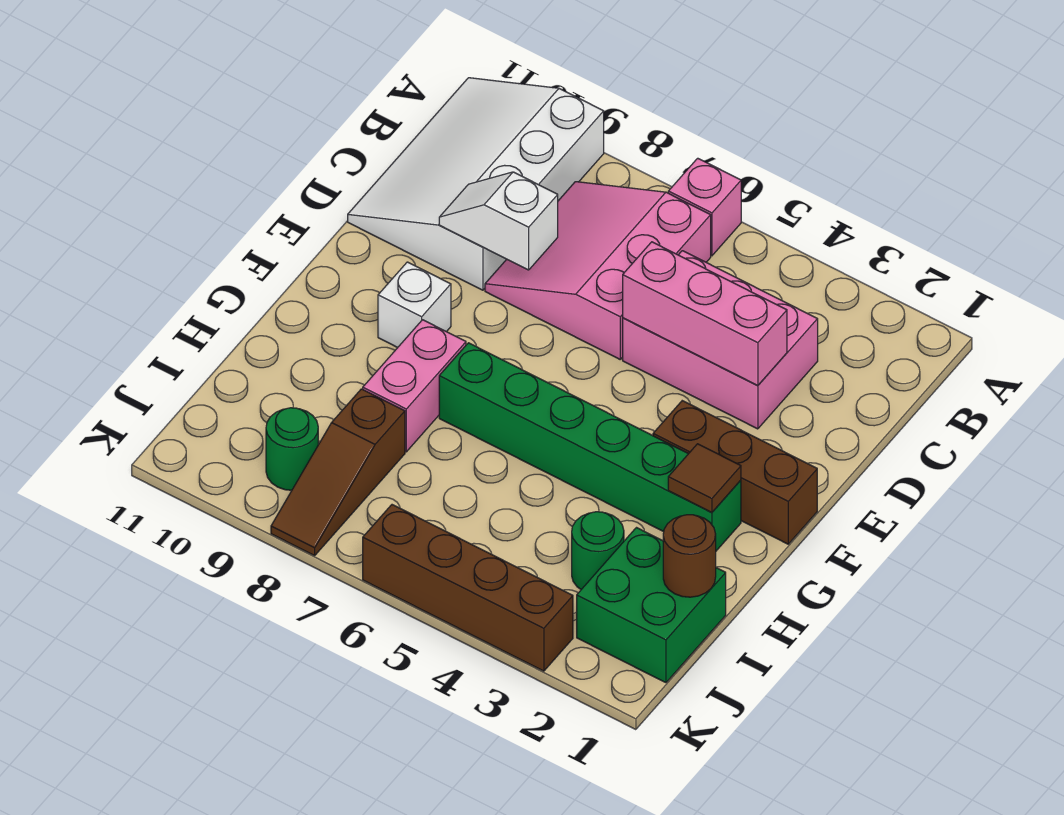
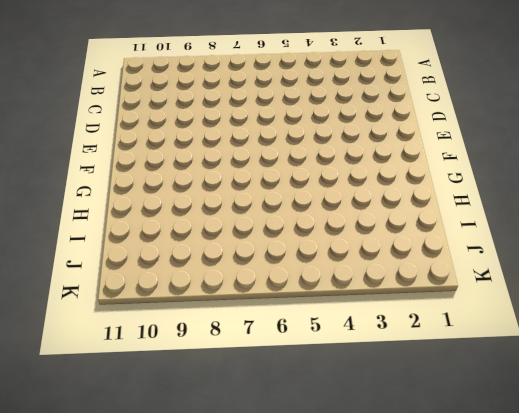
none -> pink brick A6 level 1
none -> white slope A9:D11 level 1 top 9
none -> pink slope B6:D8 level 1 top 6

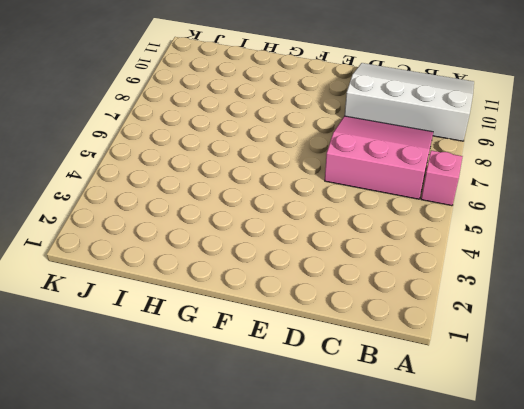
none -> pink brick C3:D5 level 1
none -> brown brick F1:F3 level 1
none -> white brick F9 level 1

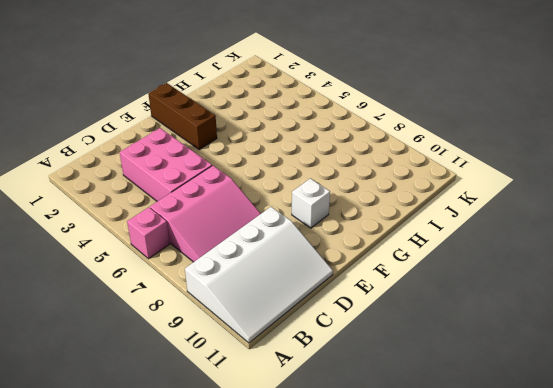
none -> green brick G2:G7 level 1
none -> pink brick G8:H8 level 1
none -> green brick I1:J2 level 1

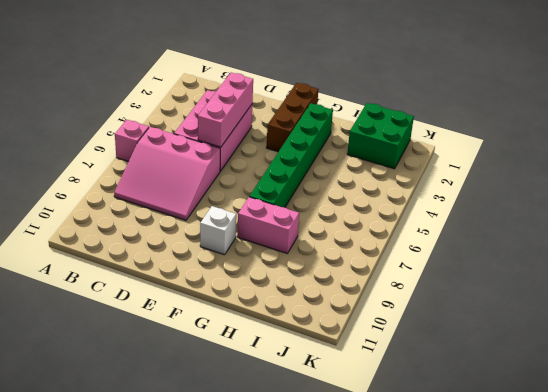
none -> white slope A9:D11 level 1 top 9
none -> green round brick I3 level 1
none -> brown slope I8:K8 level 1 top I

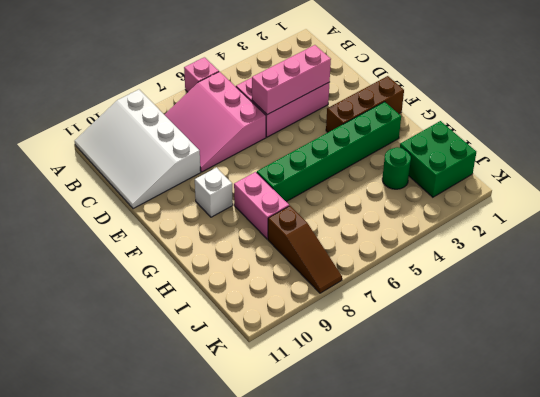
none -> green round brick J9 level 1
none -> brown brick K3:K6 level 1
none -> white slope D8:D9 level 2 top 8

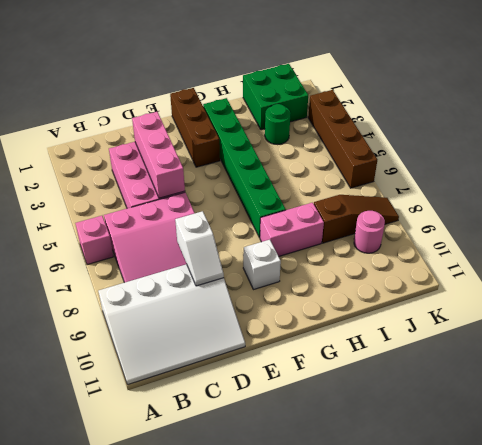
pink round brick J9 level 1 -> green round brick J9 level 1
none -> brown tile G2 level 2
none -> brown round brick I1 level 2

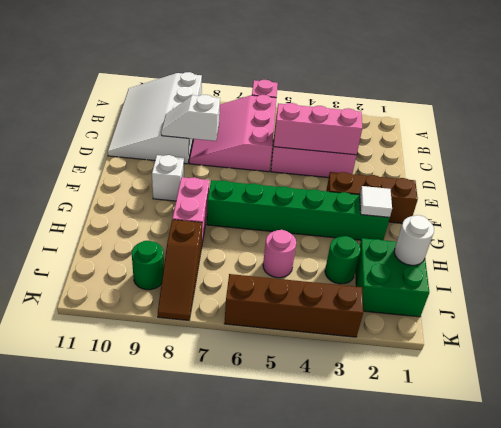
white tile G2 level 2 -> brown tile G2 level 2
white round brick I1 level 2 -> brown round brick I1 level 2
pink round brick I5 level 1 -> none

